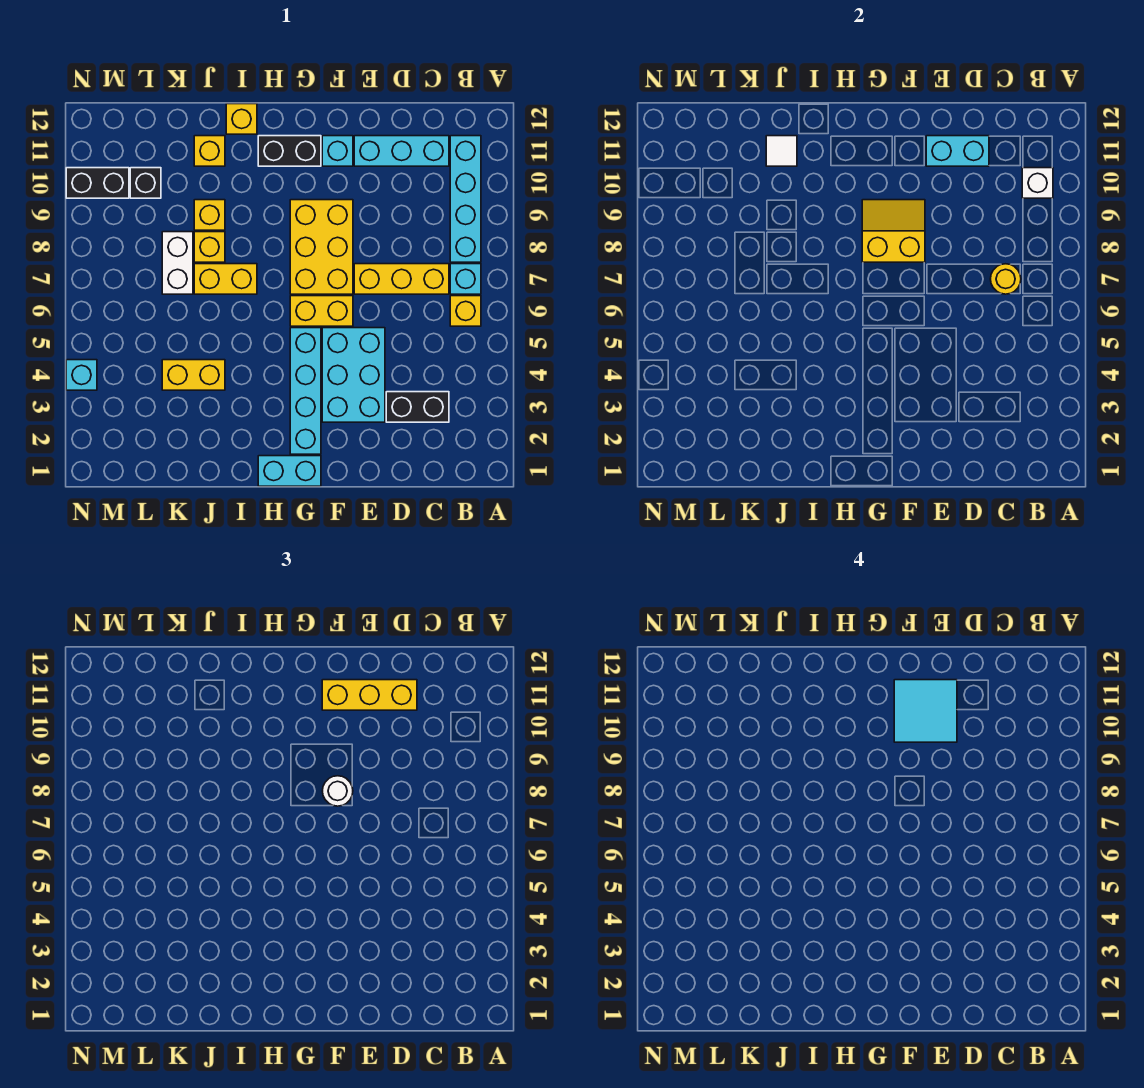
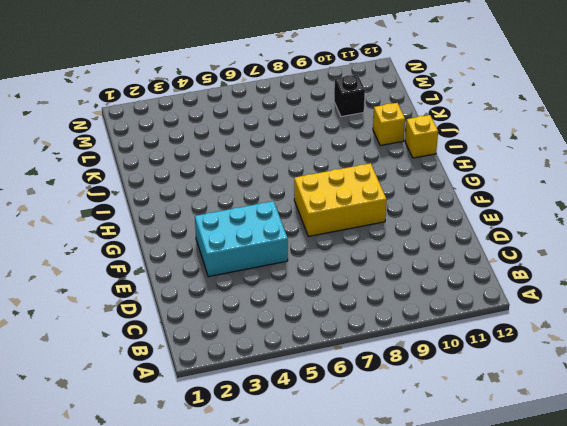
none -> yellow brick B6 level 1
none -> cyan brick B7 level 1
none -> cyan brick B8:B11 level 1
none -> black brick C3:D3 level 1

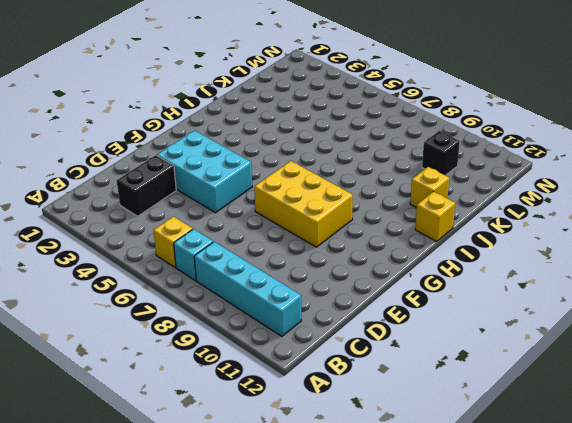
none -> yellow brick C7:E7 level 1
none -> cyan brick C11:E11 level 1
none -> yellow brick F6:G6 level 1
none -> cyan brick F11 level 1

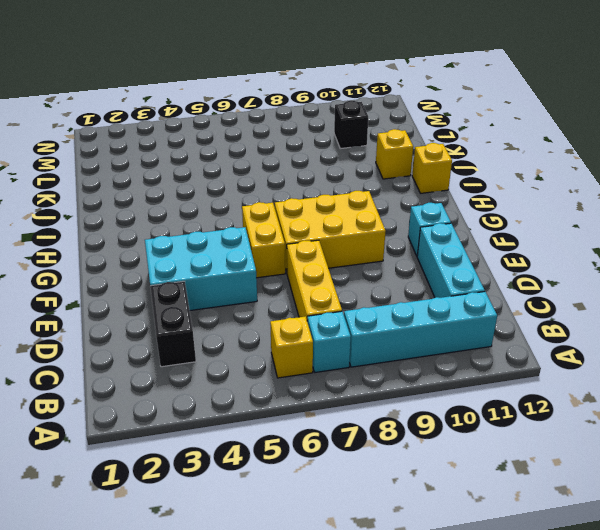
none -> cyan brick G1:H1 level 1
none -> cyan brick G2:G5 level 1
none -> black brick G11:H11 level 1
none -> yellow brick I7:J7 level 1

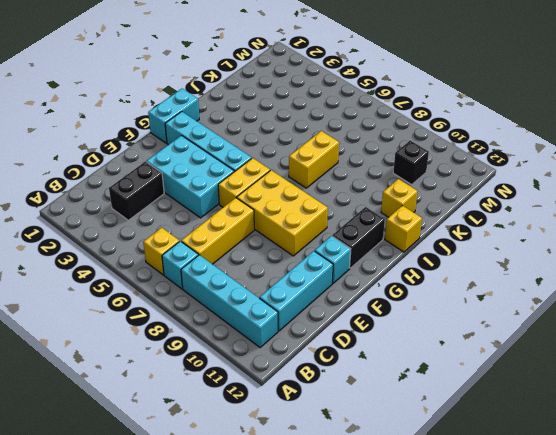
none -> yellow brick J4:K4 level 1
none -> yellow brick J8 level 1
none -> yellow brick J9 level 1
none -> white brick K7:K8 level 1

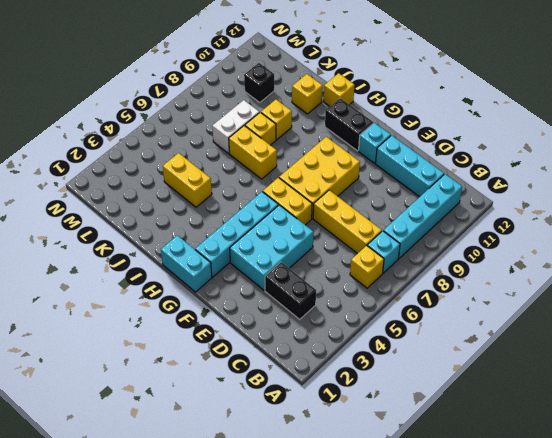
none -> black brick M10:N10 level 1
none -> cyan brick N4 level 1
none -> white brick B10 level 2
none -> yellow round brick C7 level 2

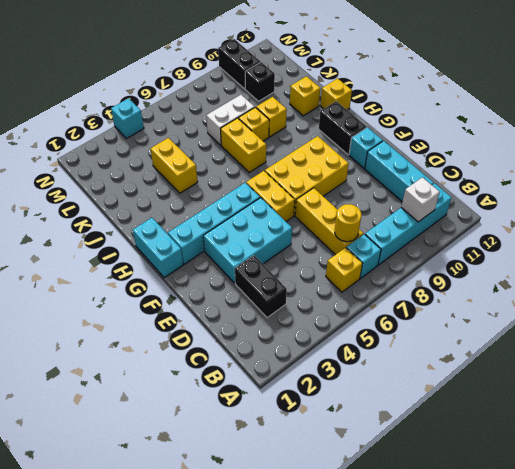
none -> cyan brick D11:E11 level 2
none -> yellow slope F8:G9 level 2 top 8
none -> white tile J11 level 2
none -> yellow brick D11:F11 level 3

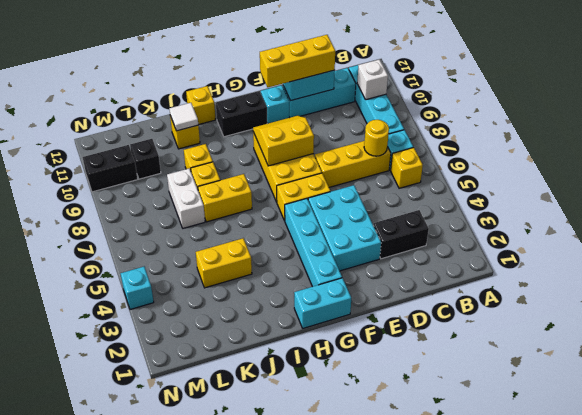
none -> white round brick F8 level 3
none -> cyan tile E10:F11 level 4

